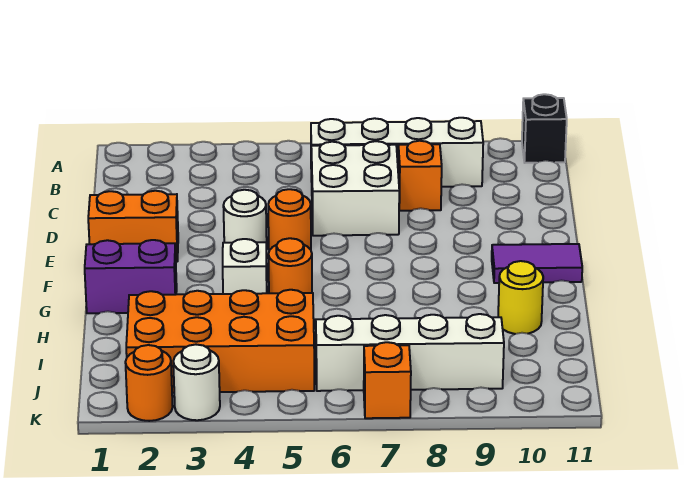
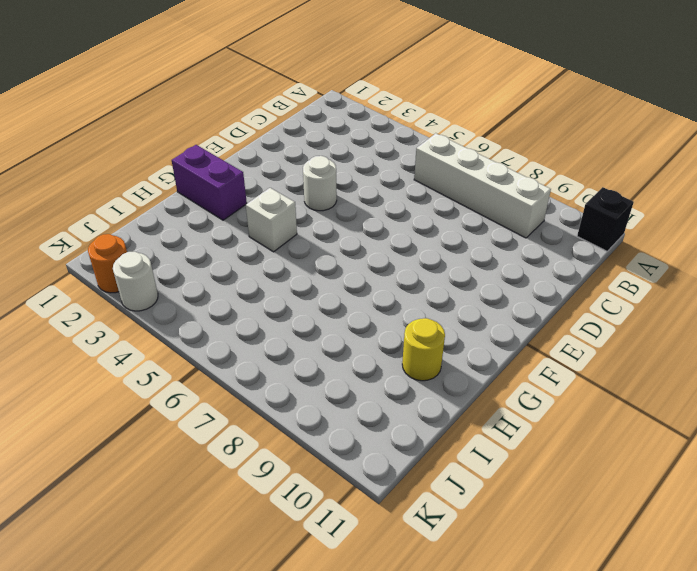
none -> white brick C6:D7 level 1
none -> orange brick C8 level 1
none -> orange brick E1:E2 level 1

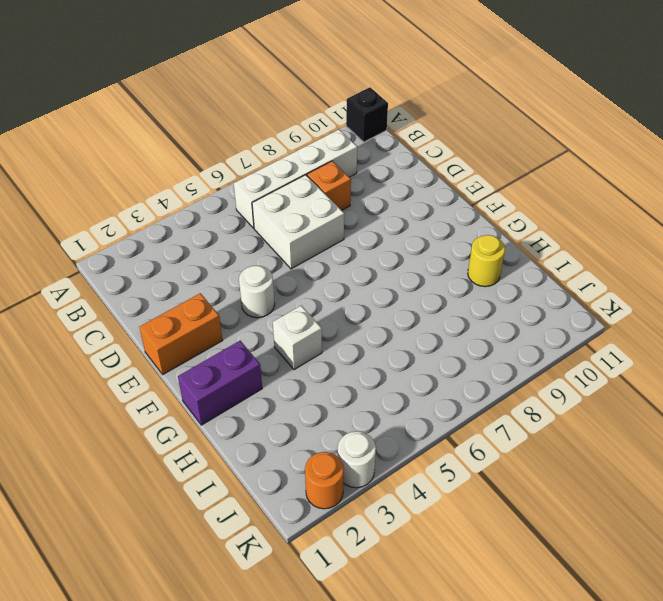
none -> orange round brick E5 level 1
none -> purple tile F10:F11 level 1
none -> orange round brick G5 level 1

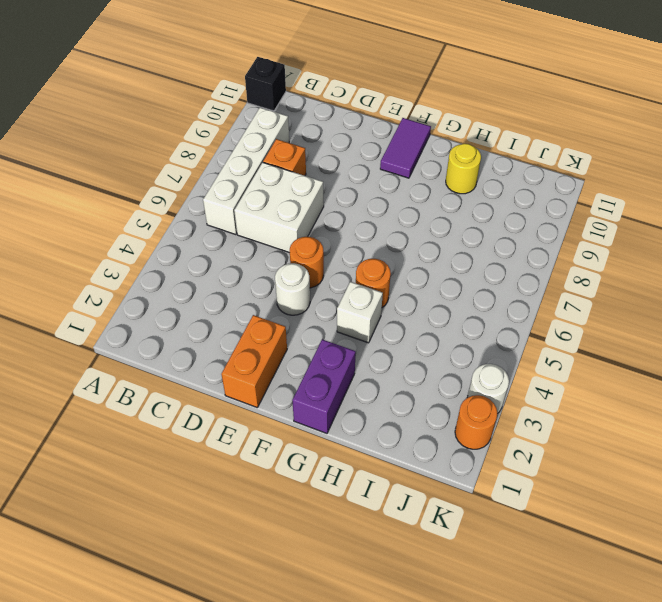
none -> orange brick I2:J5 level 1
none -> white brick J6:J9 level 1
none -> orange brick K7 level 1

